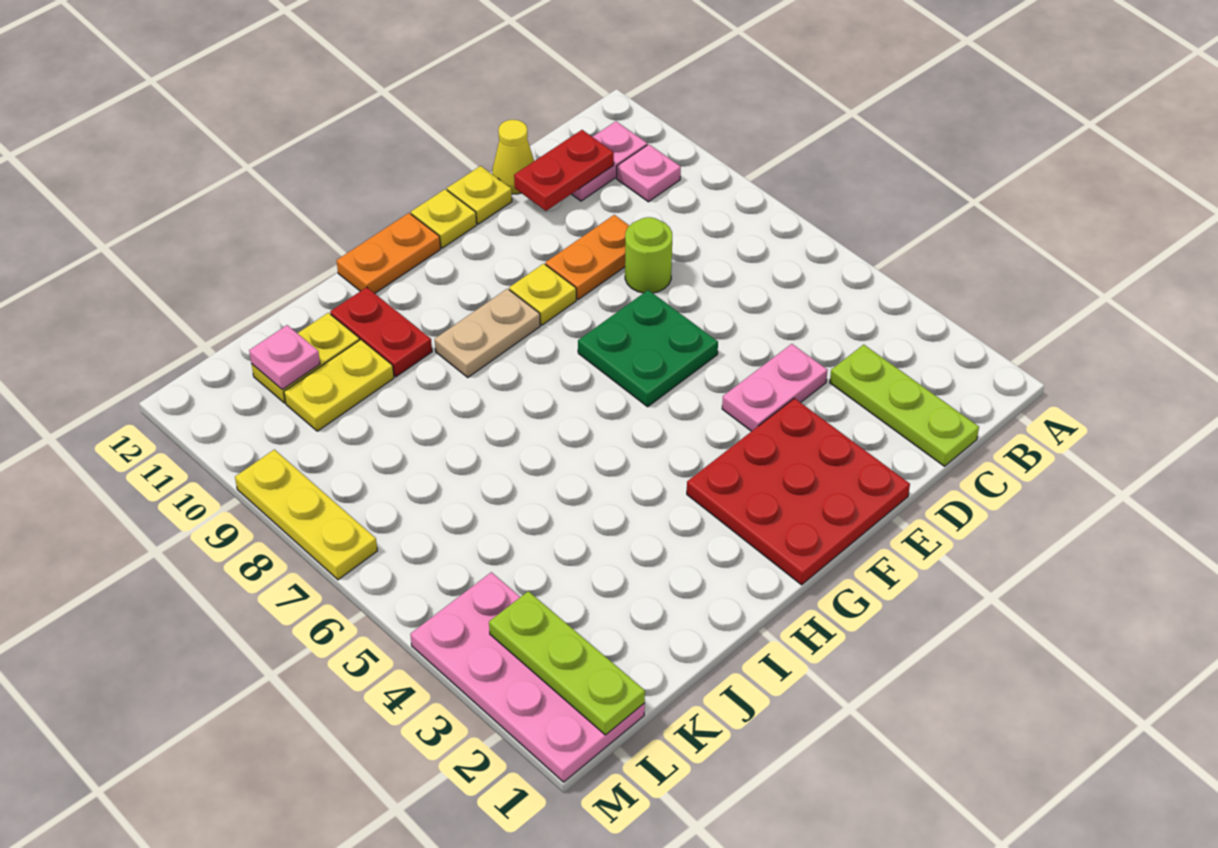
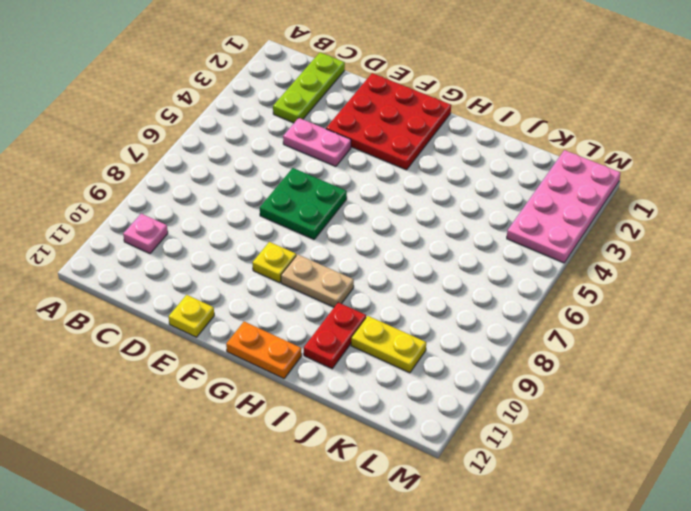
none -> pink plate B11:C11 level 1
none -> lime round brick D8 level 1
none -> orange plate D9:E9 level 1

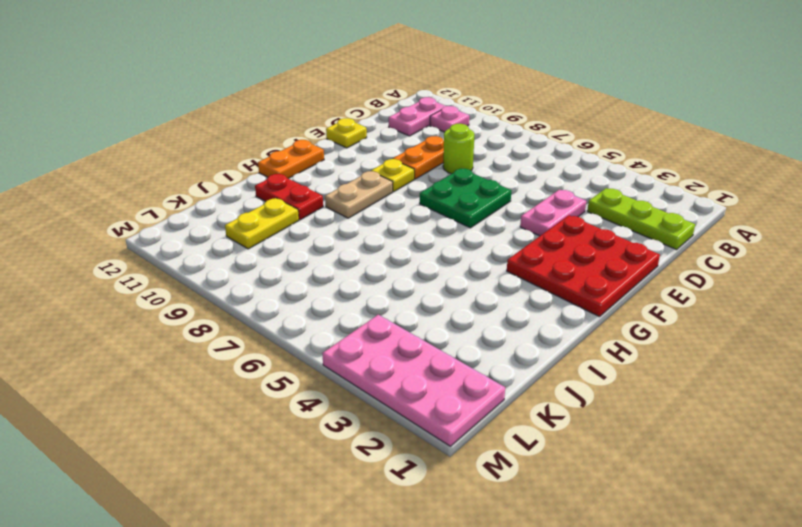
none -> yellow cone D12 level 1
none -> yellow plate F12 level 1
none -> yellow plate J11:K11 level 1

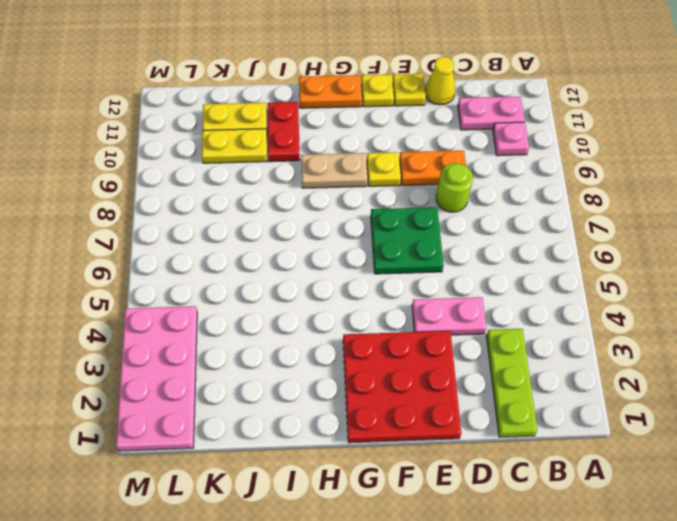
none -> yellow plate M7:M9 level 1
none -> red plate C11:D11 level 2
none -> pink plate K11 level 2

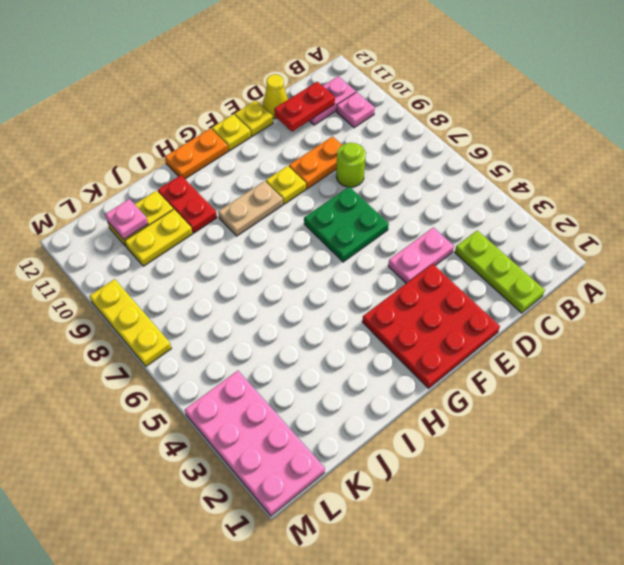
none -> lime plate L1:L3 level 2

